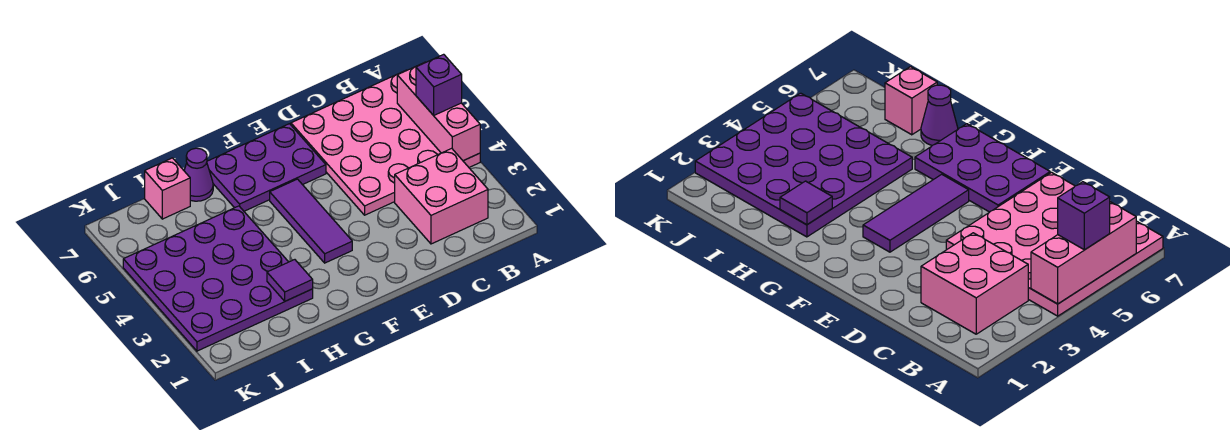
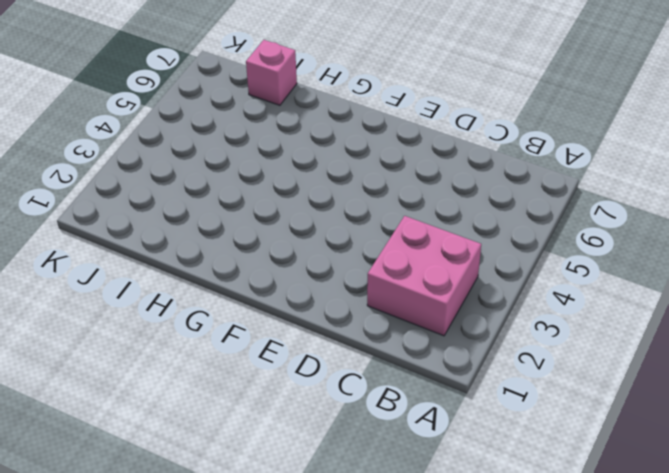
none -> pink plate A4:D7 level 1
none -> purple plate E6:G7 level 1

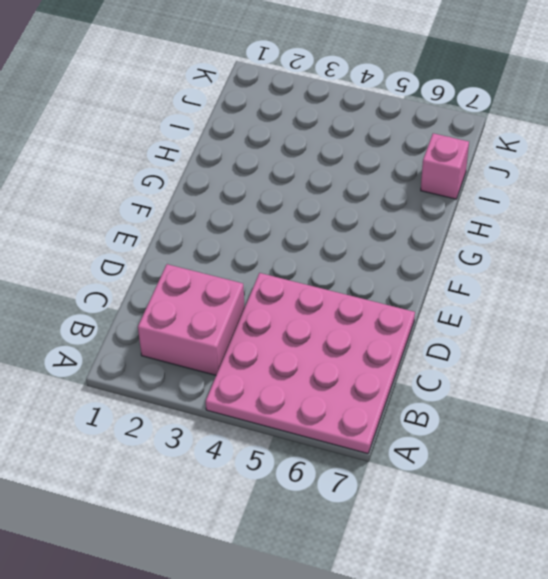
none -> purple plate E6:G7 level 1
none -> purple tile F3:F5 level 1

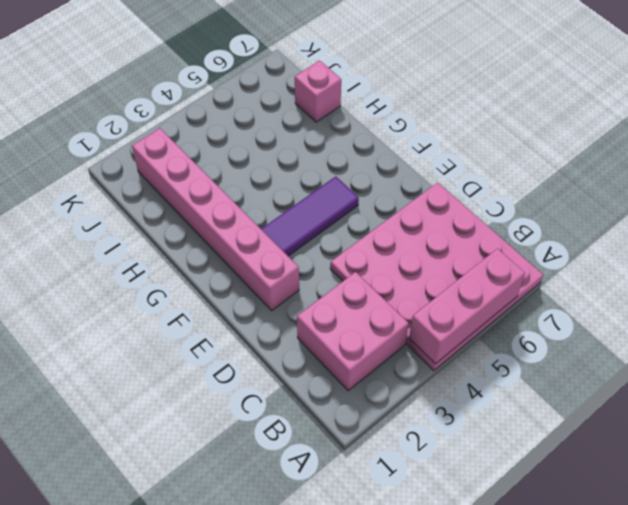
pink brick E2:J2 level 1 -> purple plate H2:K5 level 1
none -> purple plate E6:G7 level 1
none -> purple cone H7 level 1

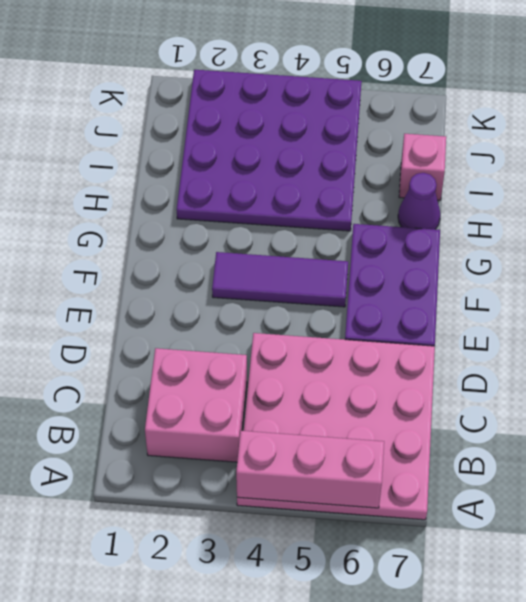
none -> purple tile H2 level 2
none -> purple brick A5 level 3

